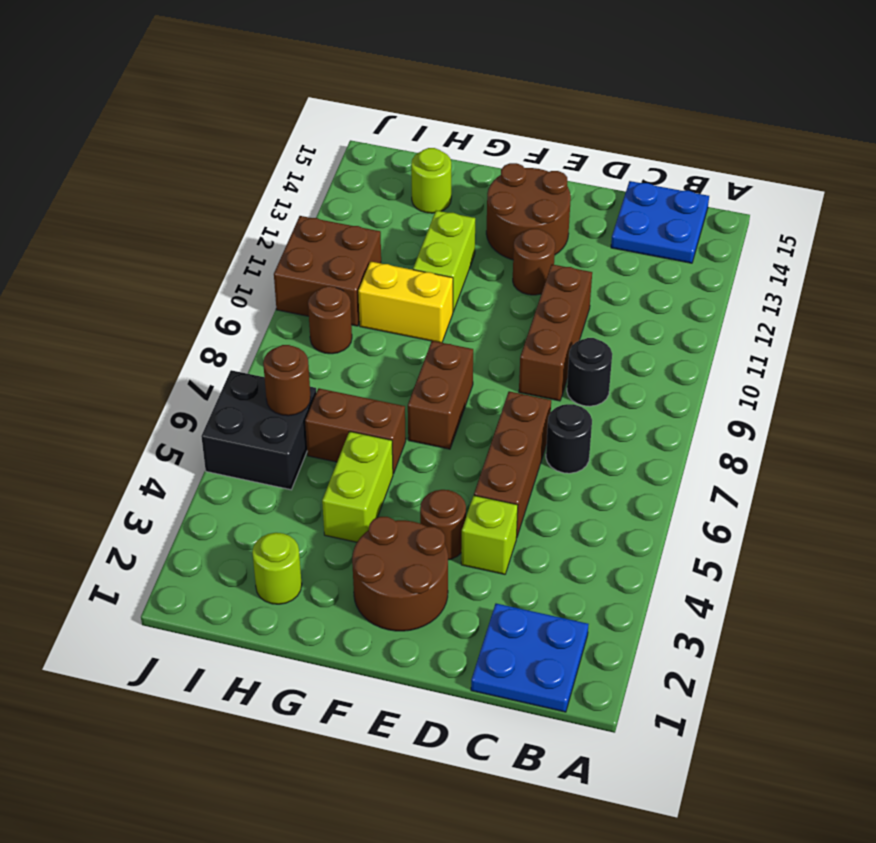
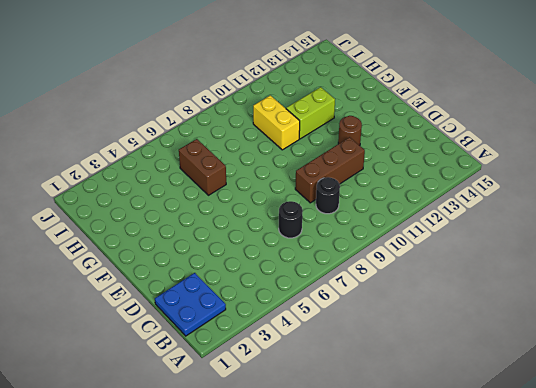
none -> blue plate B14:C15 level 1
none -> lime brick D4 level 1
none -> brown brick D5:D7 level 1

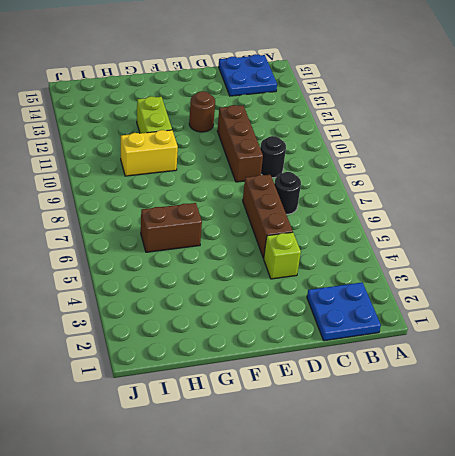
none -> brown round brick E2:F3 level 1
none -> brown round brick E4 level 1
none -> brown round brick E13:F14 level 1

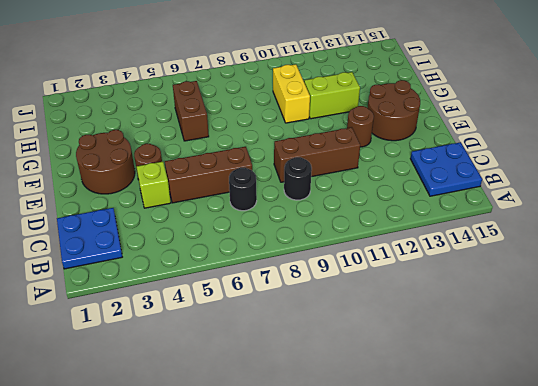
none -> brown brick F7:F8 level 1
none -> lime brick G4:G5 level 1
none -> lime round brick H2 level 1

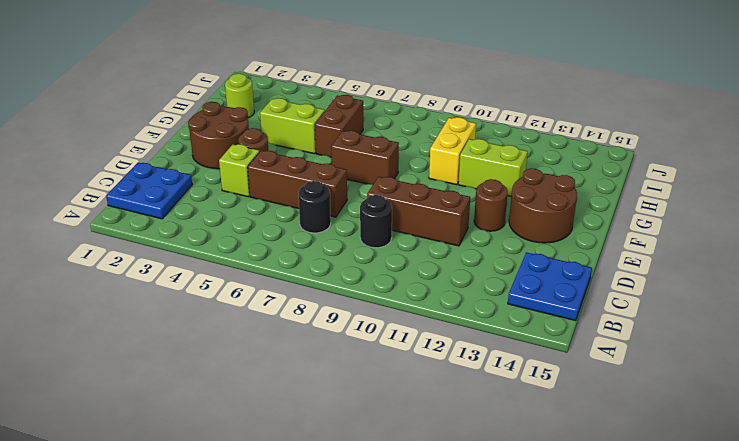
none -> lime round brick H14 level 1
none -> black brick I5:J6 level 1
none -> brown round brick I9 level 1

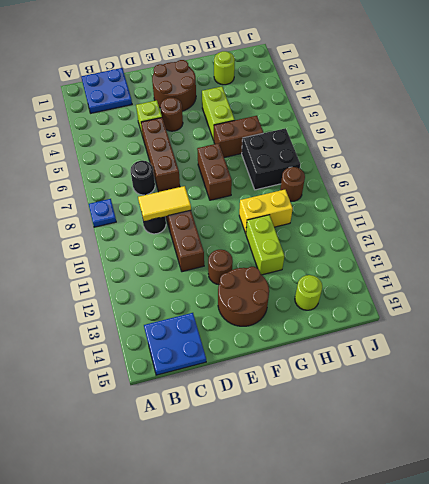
blue plate A8 level 1 -> none
yellow tile C9:D9 level 2 -> none
black brick H7:I8 level 1 -> black brick I5:J6 level 1
none -> brown brick I10:J11 level 1
none -> brown round brick I6 level 2

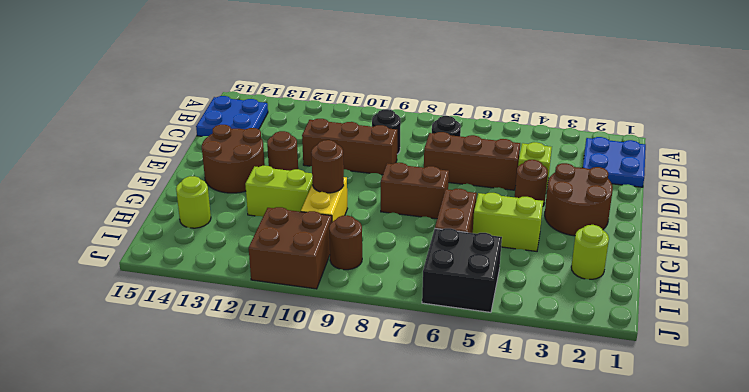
brown round brick G10 level 2 -> brown round brick I6 level 2

